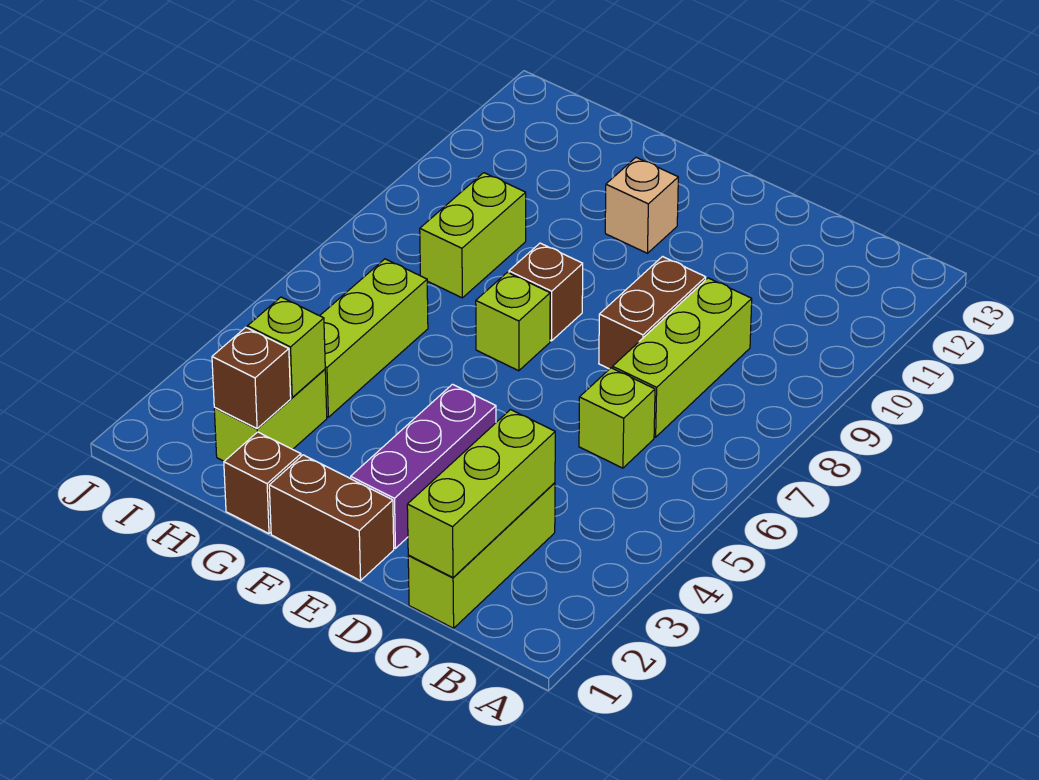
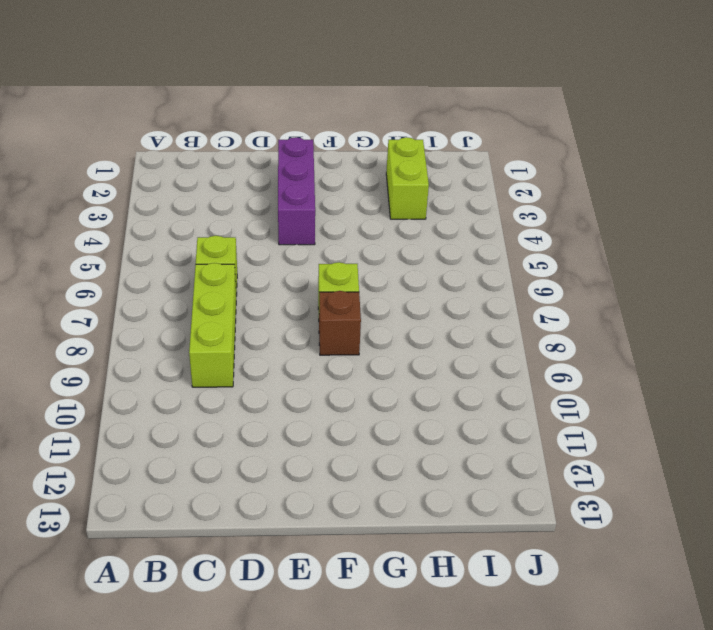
none -> lime brick C1:C3 level 1
none -> brown brick D8:D9 level 1
none -> brown brick E1:F1 level 1

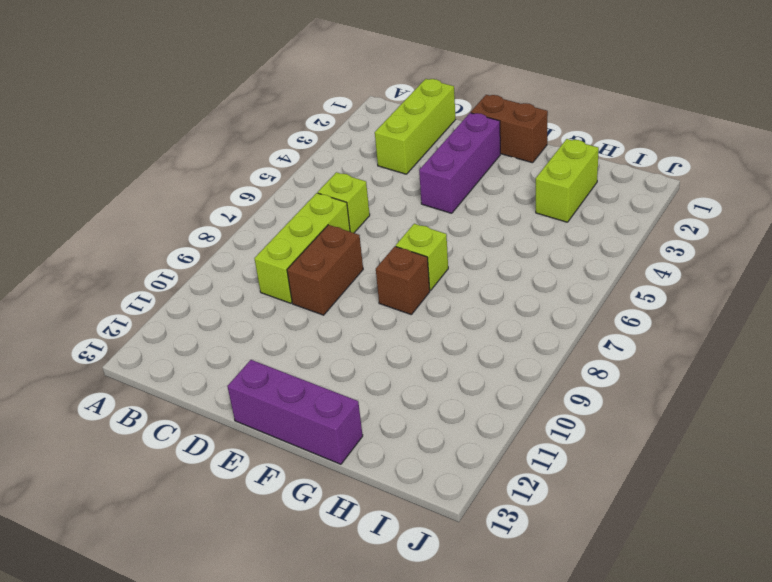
purple brick E13:G13 level 1 -> none
none -> tan brick F11 level 1
none -> brown brick G1 level 1
none -> lime brick H4:H6 level 1

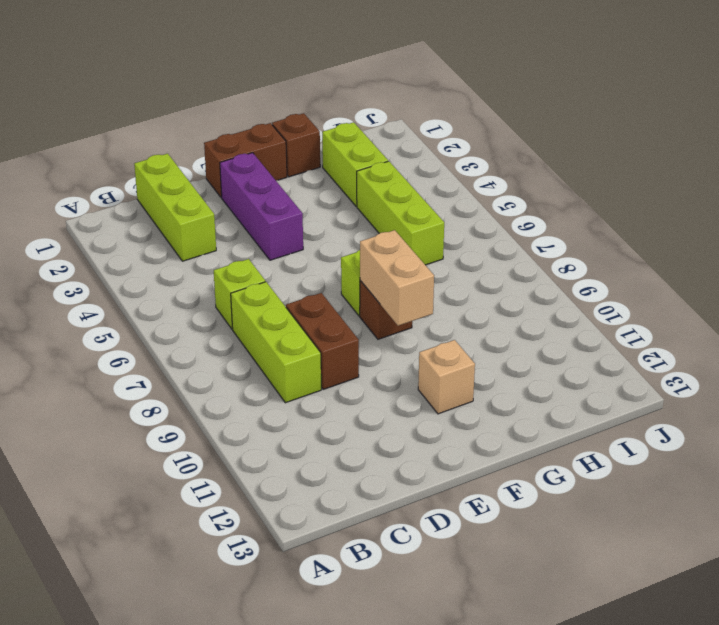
tan brick F8:F9 level 2 -> none
none -> lime brick H8:H9 level 1
none -> lime brick C1:C3 level 2
none -> brown brick H2 level 2

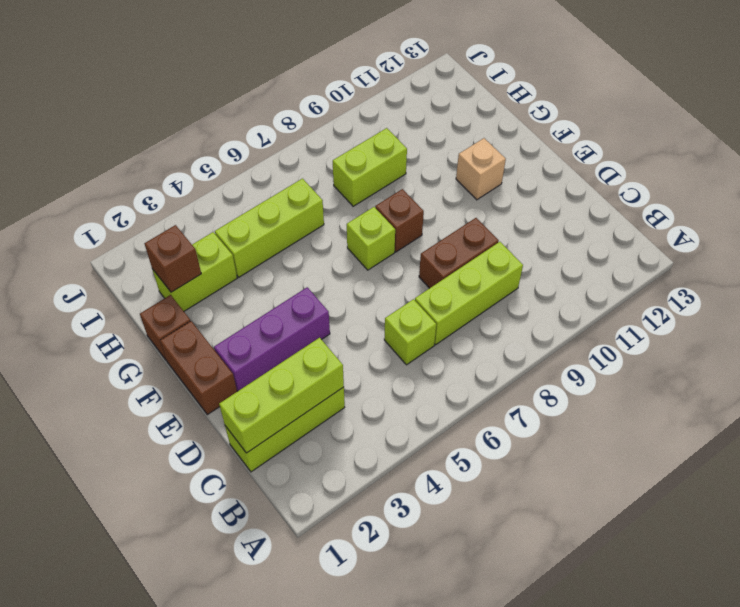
none -> lime brick H3 level 2

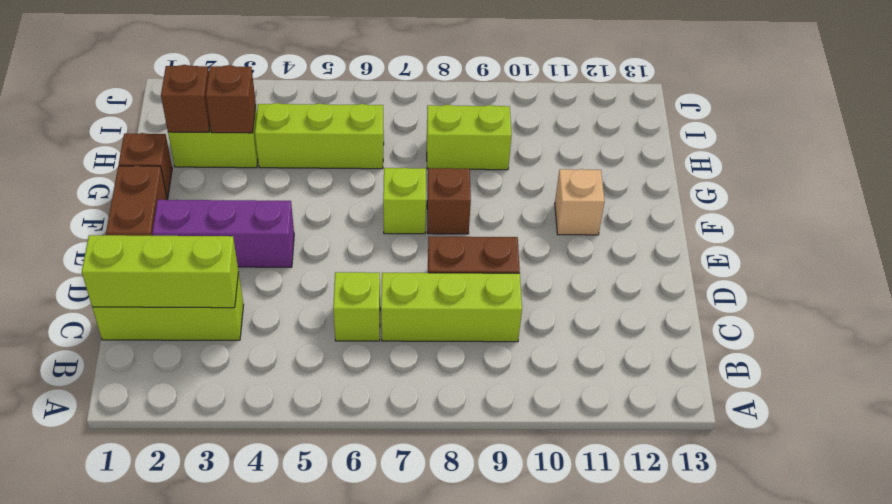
brown brick H3 level 2 -> lime brick H3 level 2

